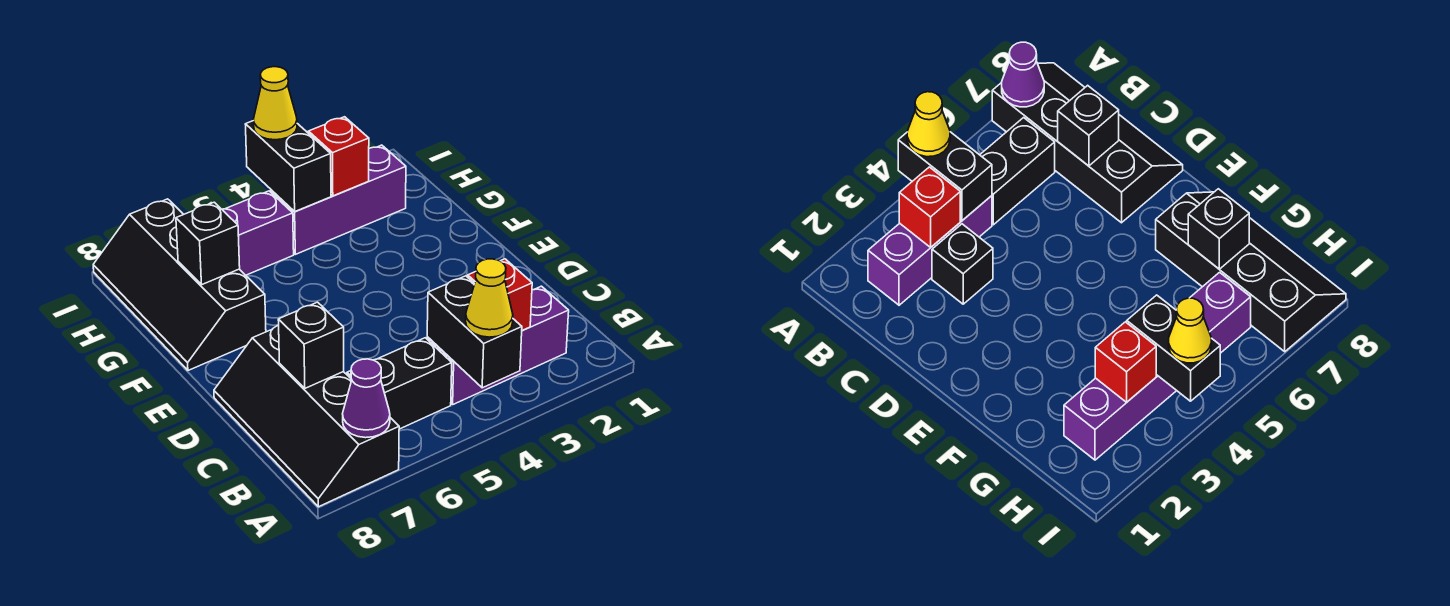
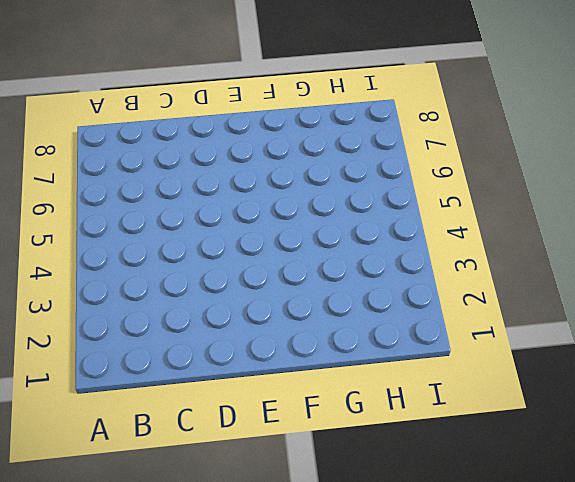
none -> black slope A7:D8 level 1 top 7
none -> purple brick B2:B4 level 1
none -> black brick B5:B6 level 1

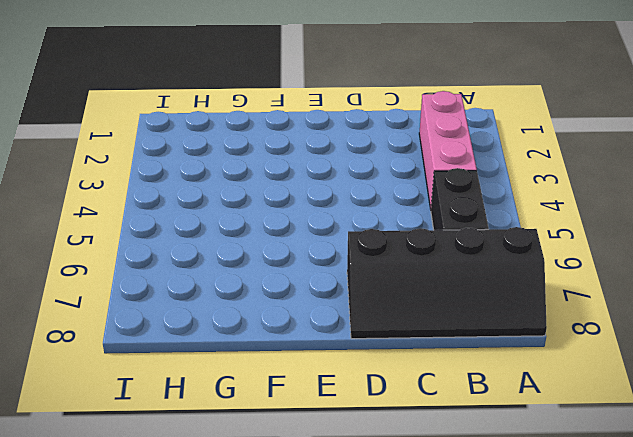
pink brick B2:B4 level 1 -> purple brick B2:B4 level 1
none -> black brick C3 level 1
none -> black slope F7:I8 level 1 top 7
none -> purple brick H2:H4 level 1

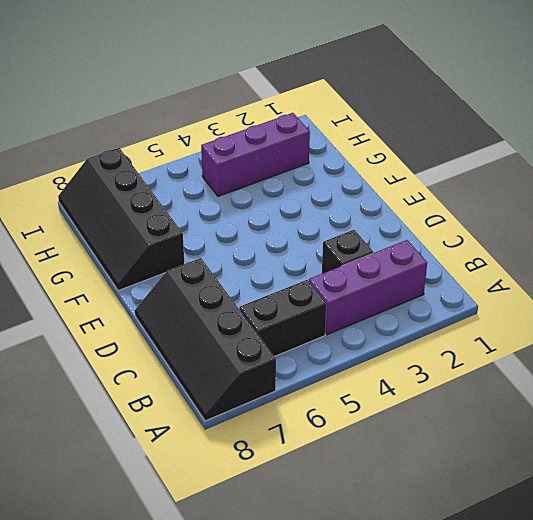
none -> purple brick H5:H6 level 1
none -> black brick A4:B4 level 2
none -> purple cone A7 level 2

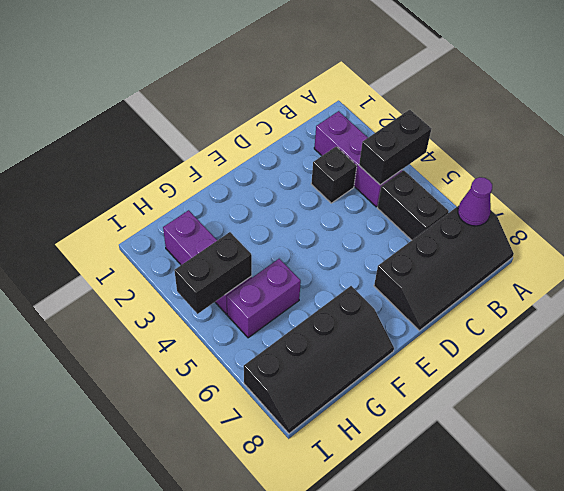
purple brick G5:H5 level 1 -> purple brick H5:H6 level 1
none -> red brick B3 level 2
none -> black brick C7 level 2
none -> black brick G7 level 2

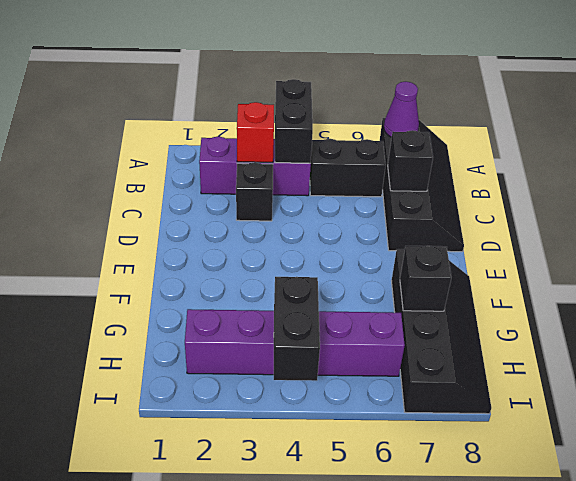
none -> red brick H3 level 2
none -> yellow cone A4 level 3
none -> yellow cone I4 level 3

